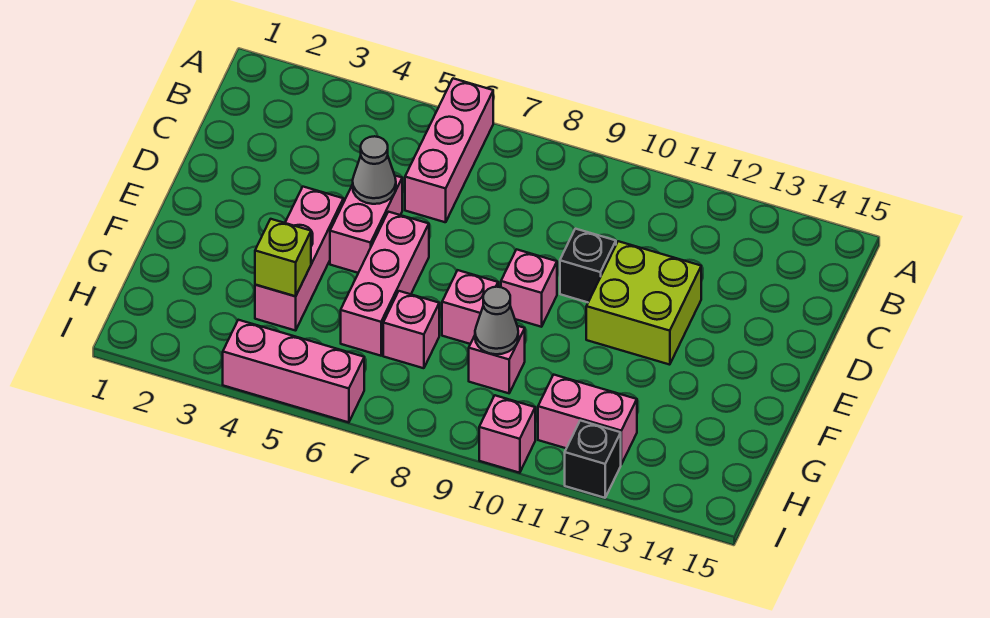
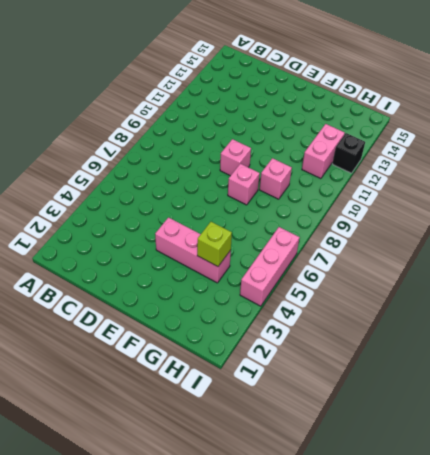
none -> pink brick A6:C6 level 1
none -> pink brick D5:E5 level 1
none -> black brick D10 level 1

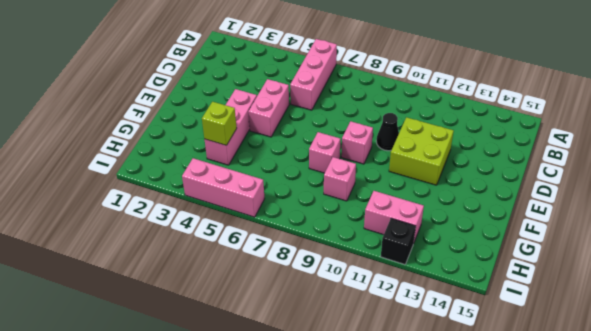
black cone D10 level 1 -> black brick D10 level 1
none -> pink brick E6:G6 level 1
none -> pink brick G7 level 1
none -> pink brick I10 level 1

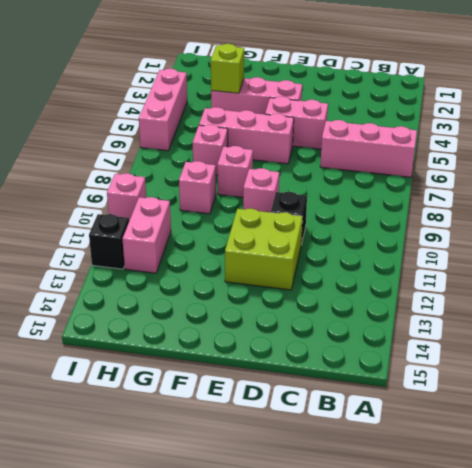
none -> grey cone D5 level 2
none -> grey cone G9 level 2

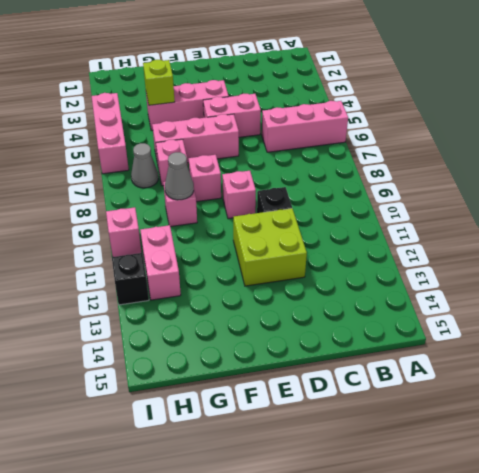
grey cone H7 level 1 -> grey cone D5 level 2

